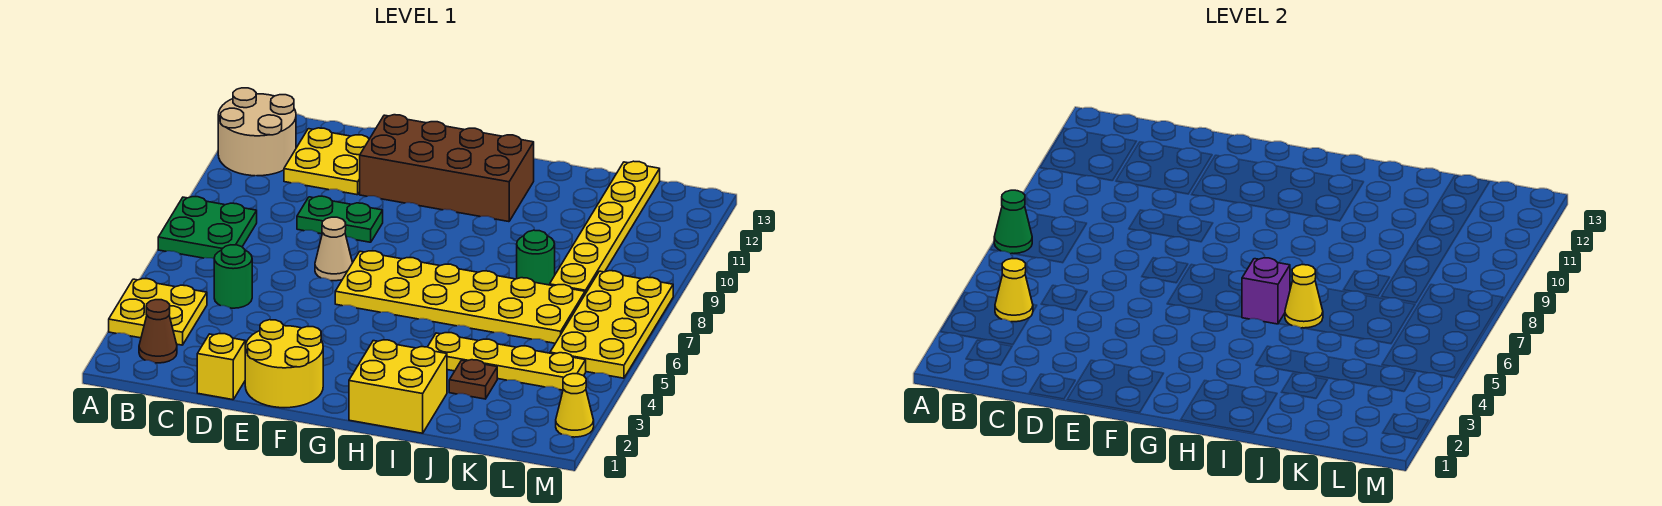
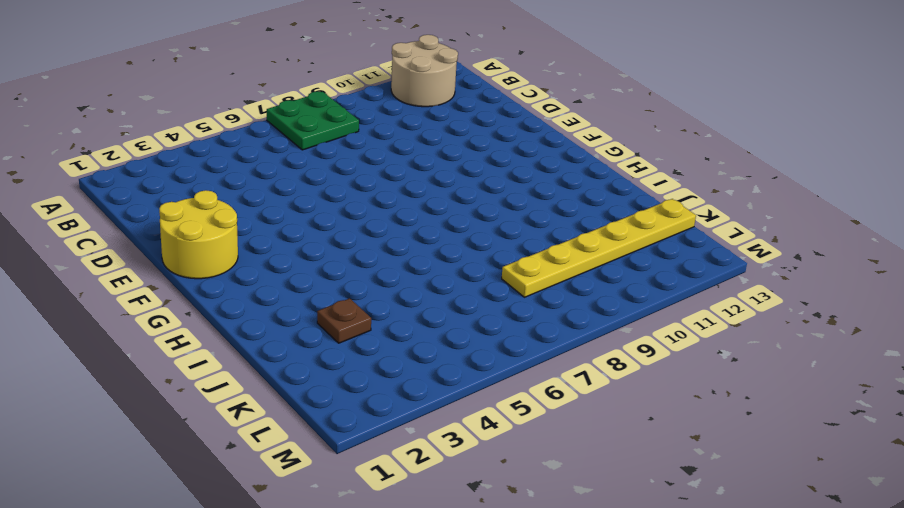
none -> yellow plate A3:B4 level 1
none -> brown cone B2 level 1
none -> green round brick C5 level 1

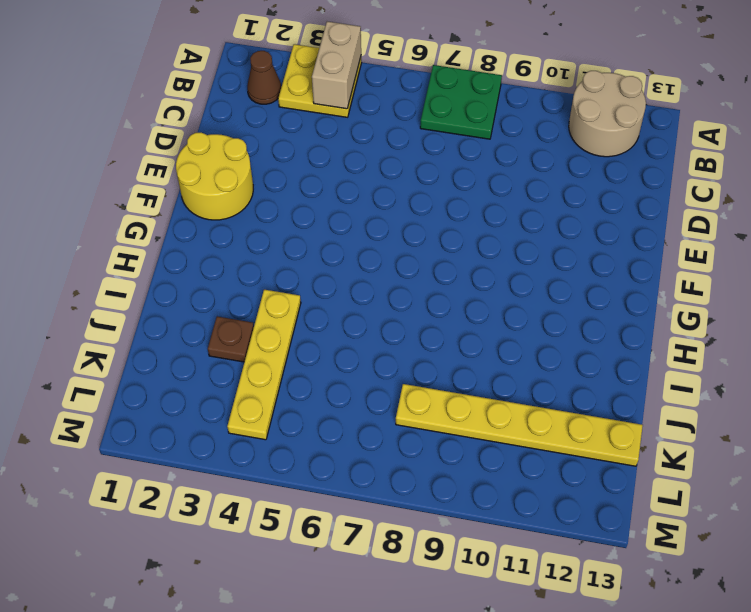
tan brick A4:B4 level 2 -> yellow cone B4 level 2
none -> green round brick C5 level 1
none -> yellow plate C11:D12 level 1
none -> yellow brick D1 level 1

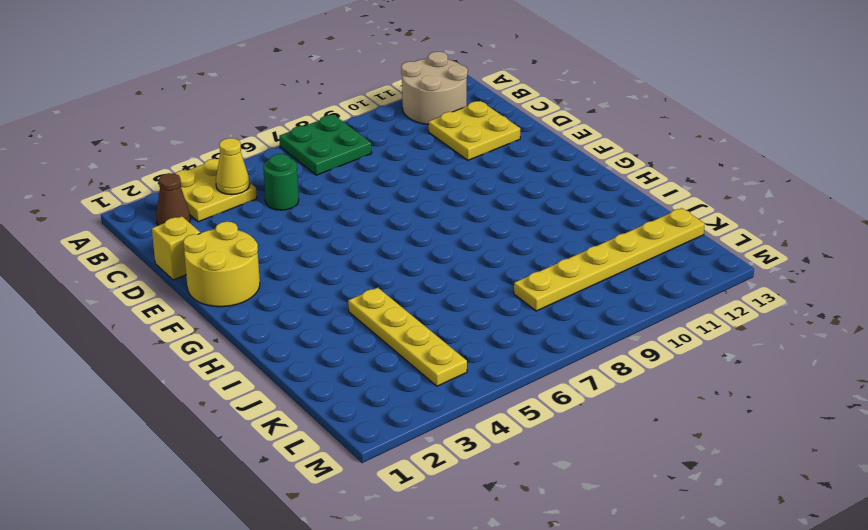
none -> green plate D9:E9 level 1
none -> tan cone E7 level 1
none -> brown brick E11:H12 level 1

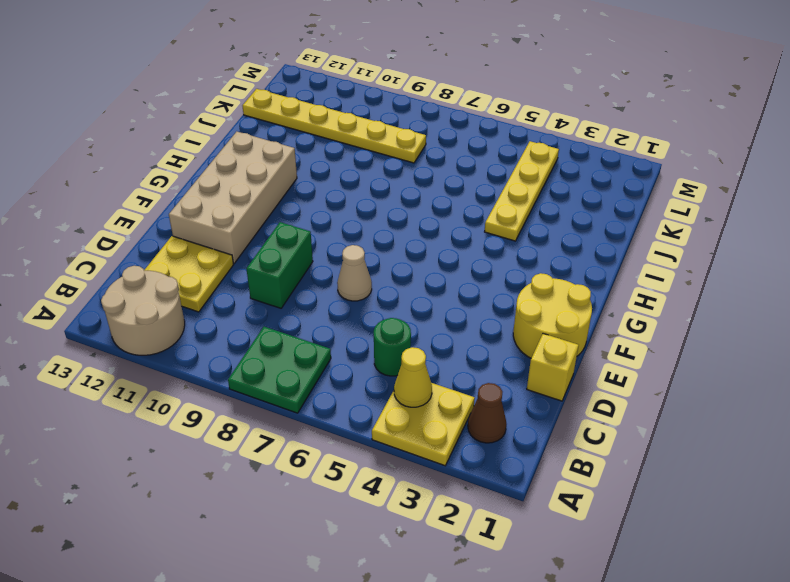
green brick D9:E9 level 1 -> green plate D9:E9 level 1
tan brick E11:H12 level 1 -> brown brick E11:H12 level 1
none -> yellow plate F6:K7 level 1
none -> yellow brick H1:I2 level 1
none -> brown plate J3 level 1

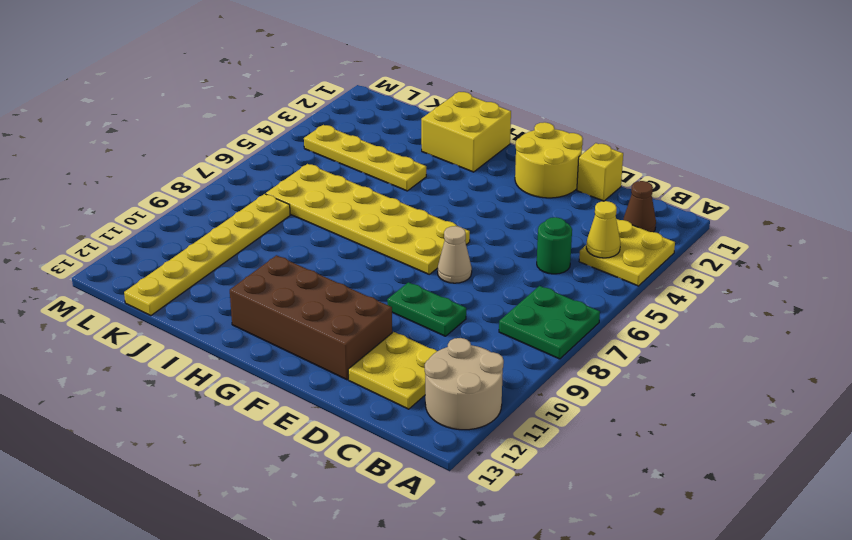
none -> brown plate J3 level 1
none -> green round brick J8 level 1
none -> yellow plate L5:M8 level 1

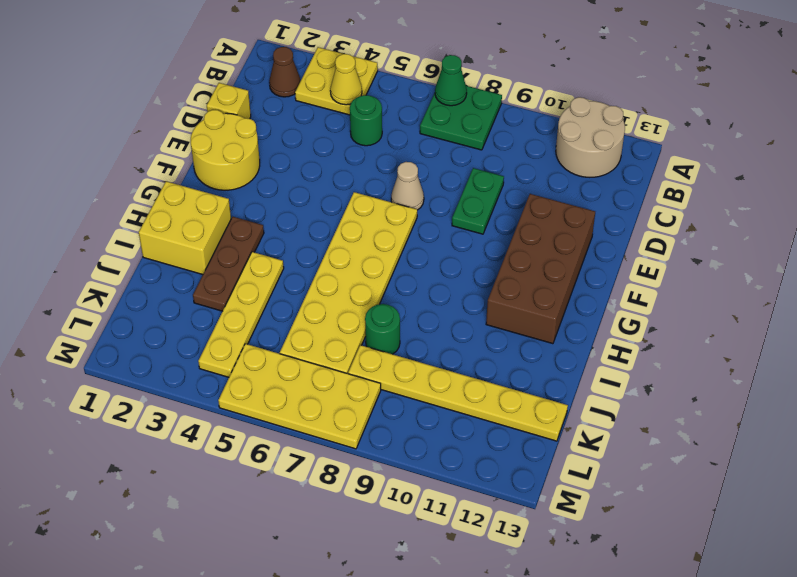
brown plate H3:J3 level 1 -> brown plate J3 level 1
none -> yellow plate C11:D12 level 1
none -> yellow cone M2 level 1
none -> purple brick H6 level 2

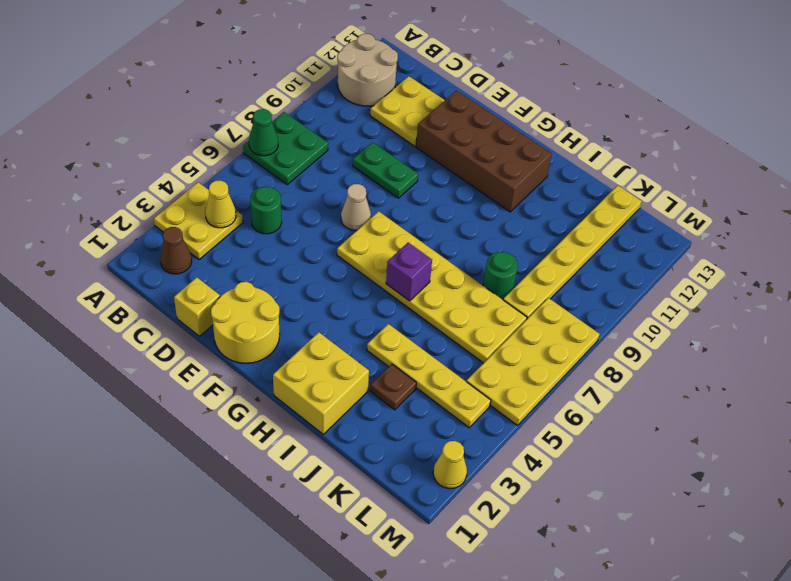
none -> yellow cone I6 level 2

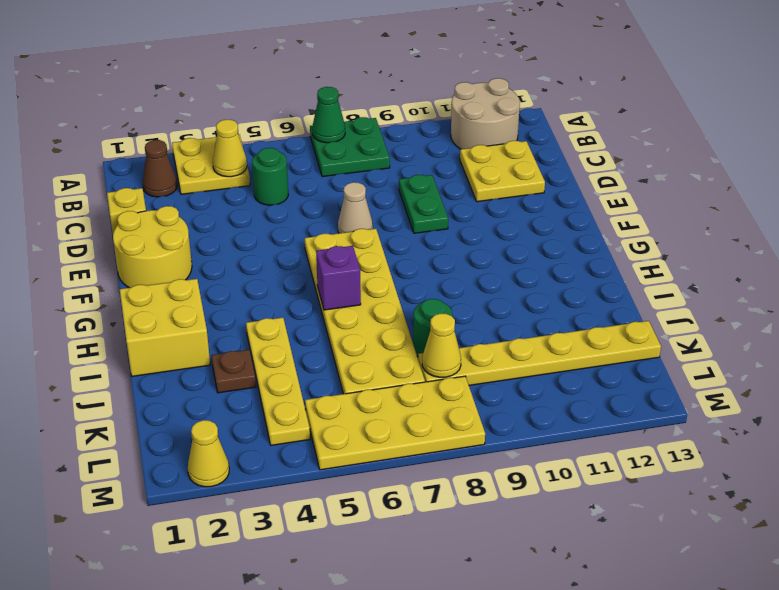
yellow cone K8 level 2 -> yellow cone I6 level 2
none -> brown brick E11:H12 level 1

